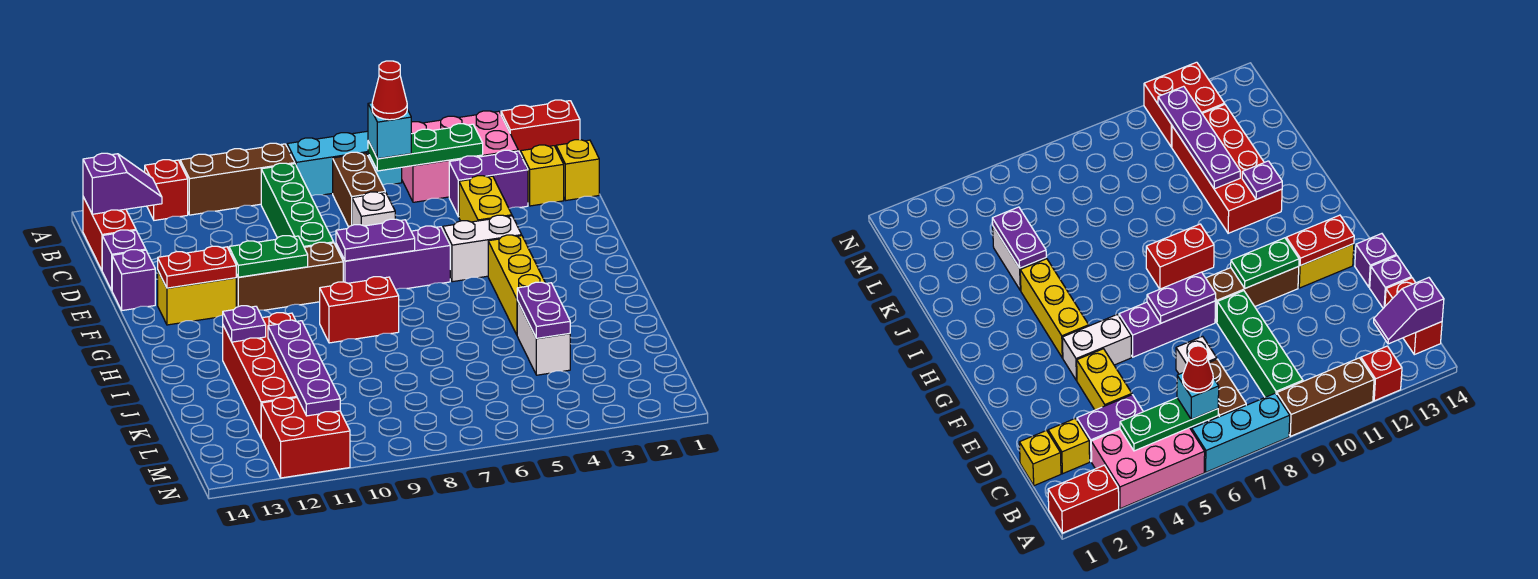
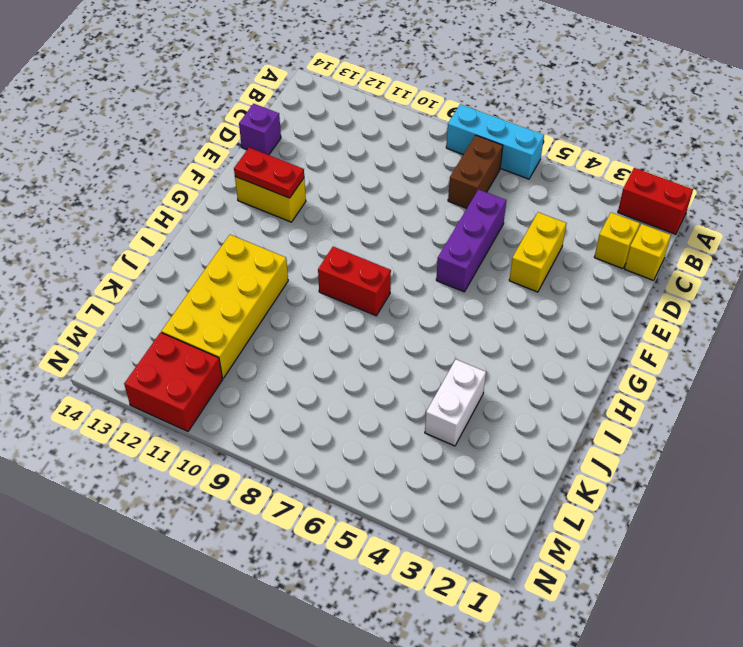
purple brick D6:F6 level 1 -> purple brick F6:F8 level 1
yellow brick I11:L12 level 1 -> red brick I11:L12 level 1
none -> pink brick A3:B5 level 1
none -> brown brick A9:A11 level 1
none -> red brick A12 level 1
none -> green brick B9:E9 level 1

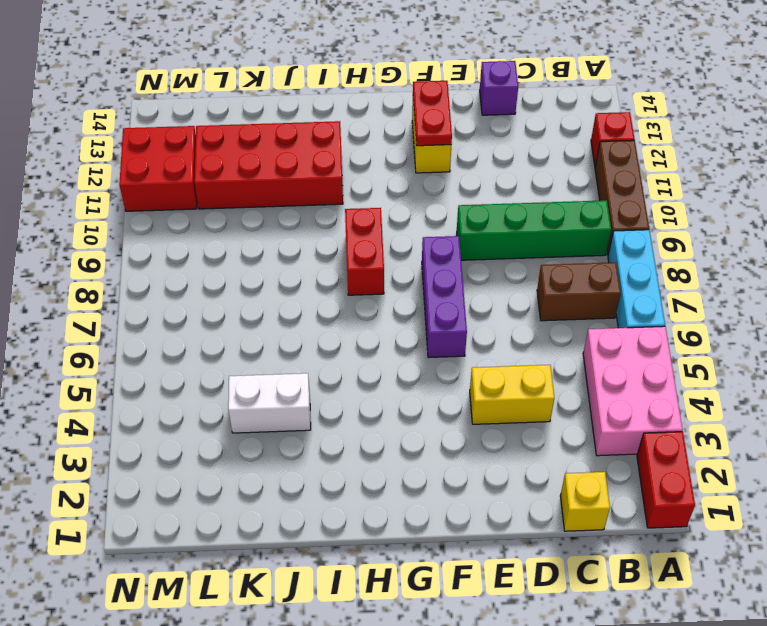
none -> red brick B14:C14 level 1
none -> yellow brick C2 level 1
none -> purple brick C3:C4 level 1
none -> white brick D7 level 1

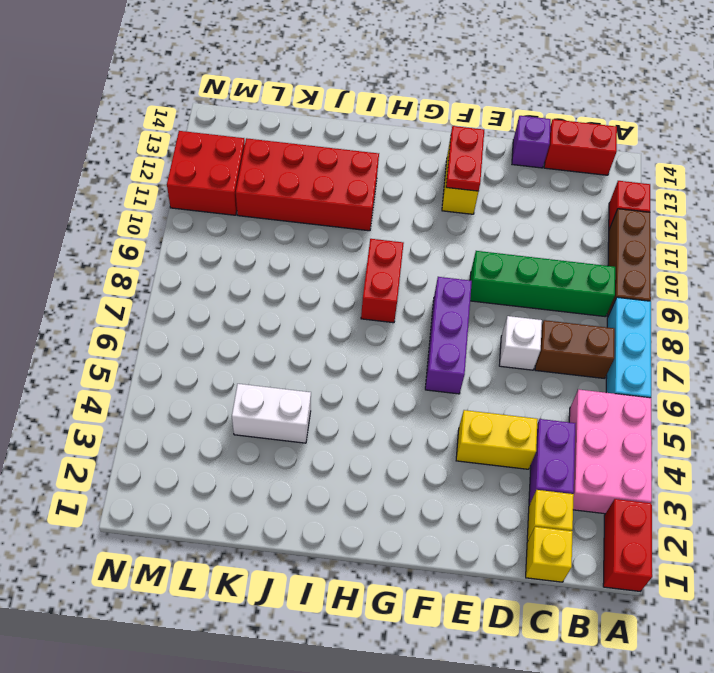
none -> purple brick E14 level 1
none -> white brick F4:F5 level 1
none -> brown brick F9:F11 level 1
none -> yellow brick G4:I4 level 1

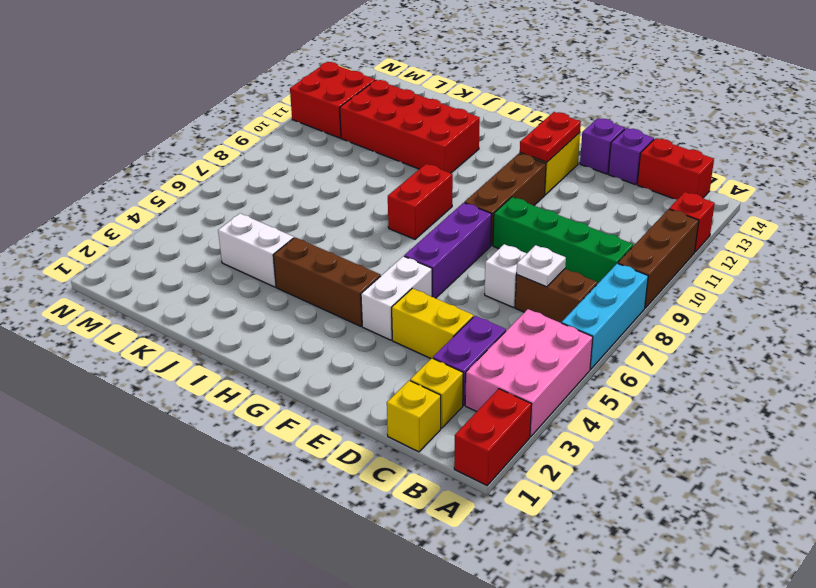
white plate C7 level 2 -> none
brown brick G4:I4 level 1 -> yellow brick G4:I4 level 1
none -> green plate B4:B6 level 2
none -> purple slope B13:B14 level 2 top 14
none -> purple plate F7:F8 level 2
none -> green plate F10:F11 level 2

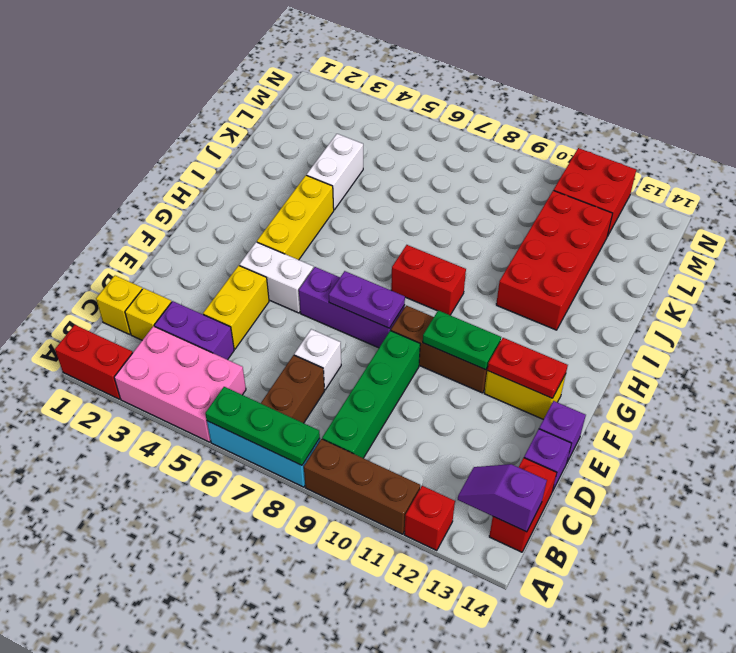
green plate A6:A8 level 2 -> green plate B4:B6 level 2
none -> purple plate I12 level 2
none -> purple plate J4:K4 level 2
none -> purple plate J11:M11 level 2
none -> cyan brick B6 level 3

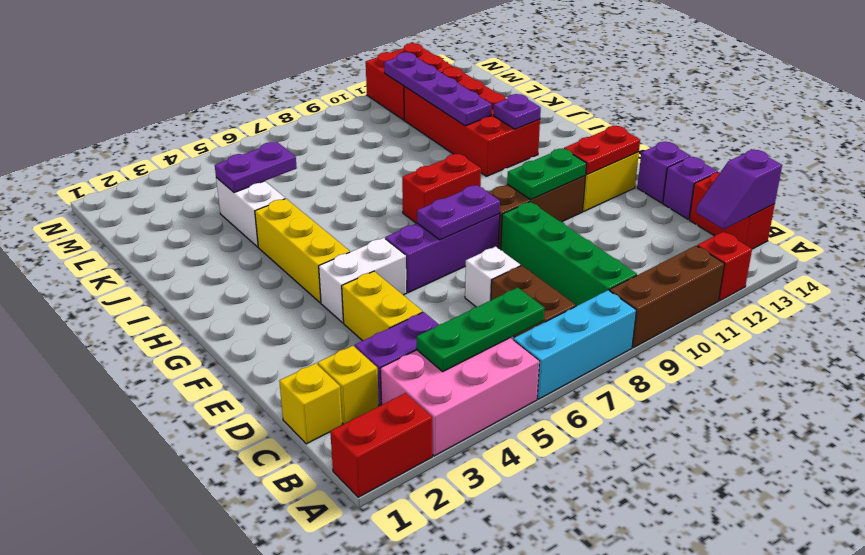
purple plate K4:K5 level 2 -> purple plate J4:K4 level 2
none -> cyan brick B6 level 3
none -> red cone B6 level 4

